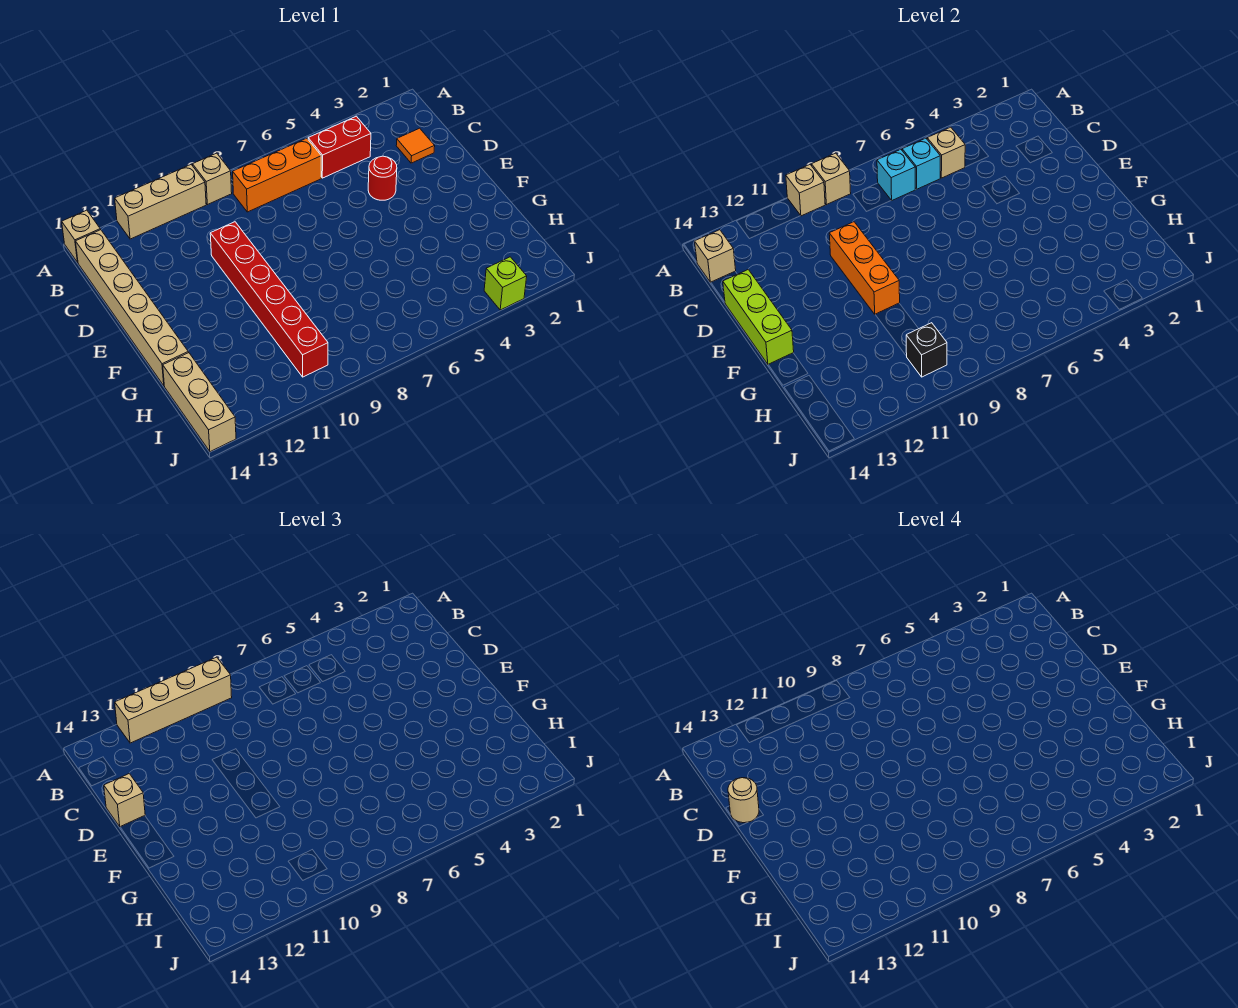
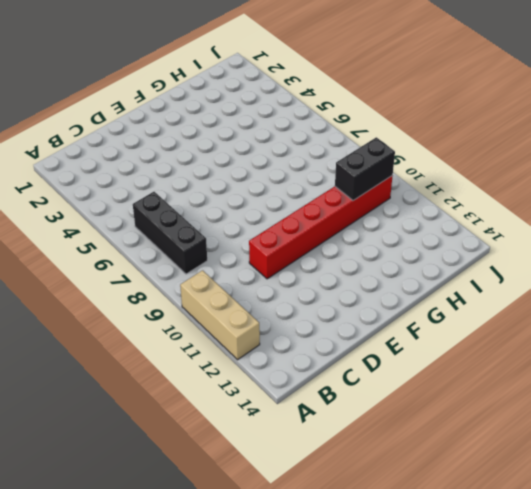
black brick B6:B8 level 1 -> orange brick B6:B8 level 1
black brick H10:I10 level 2 -> black brick I10 level 2
none -> tan brick A9 level 1
none -> tan brick A14 level 1
none -> red brick B4:B5 level 1

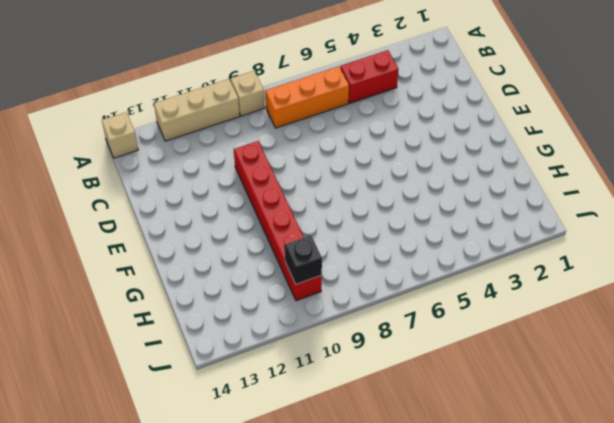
none -> tan brick B14:G14 level 1
none -> orange tile C2 level 1
none -> red round brick D4 level 1

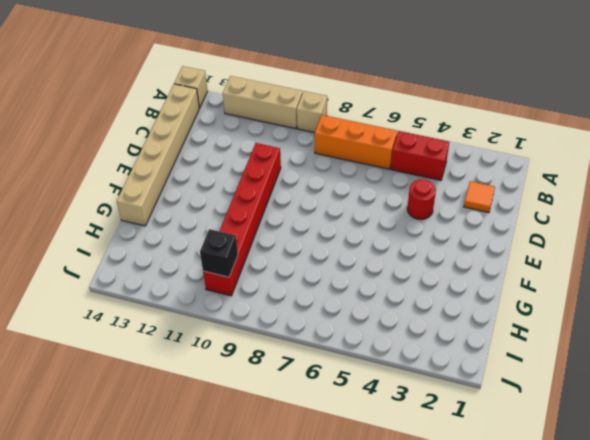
none -> tan brick H14:J14 level 1
none -> lime brick J3 level 1
none -> tan brick A9 level 2

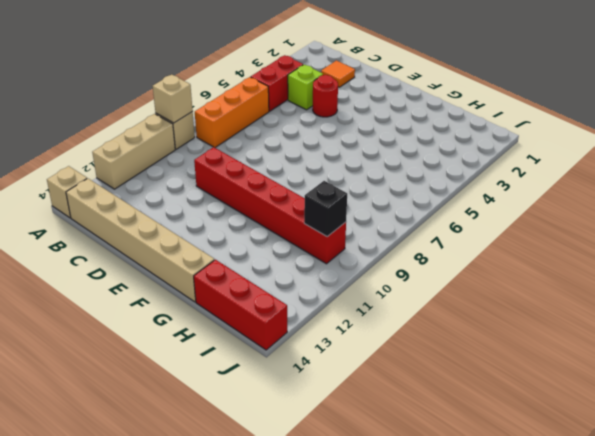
lime brick C4 level 1 -> lime brick J3 level 1
red brick H14:J14 level 1 -> tan brick H14:J14 level 1
none -> tan brick A10 level 2
none -> tan brick B5 level 2
none -> cyan brick B6 level 2

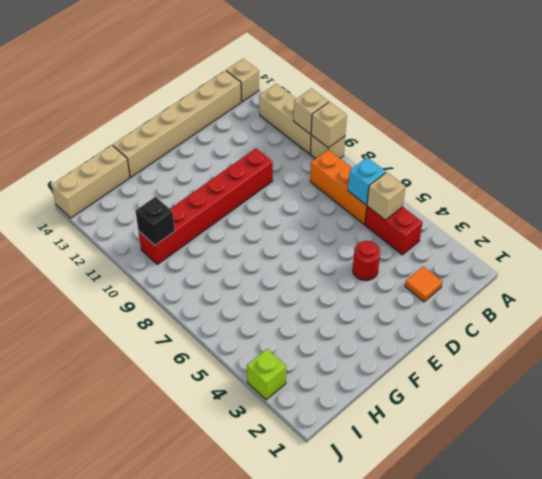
none -> cyan brick B7 level 2
none -> tan brick B14 level 2
none -> orange brick D10:F10 level 2

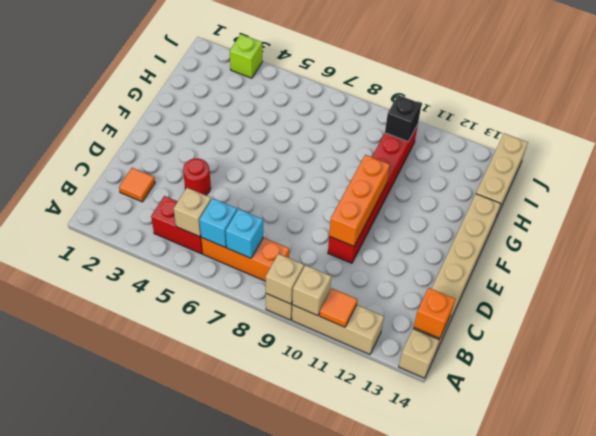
orange tile A11 level 2 -> none
orange brick B14 level 2 -> tan brick B14 level 2
none -> lime brick D14:F14 level 2
none -> tan brick A9:A12 level 3
none -> tan brick D14 level 3

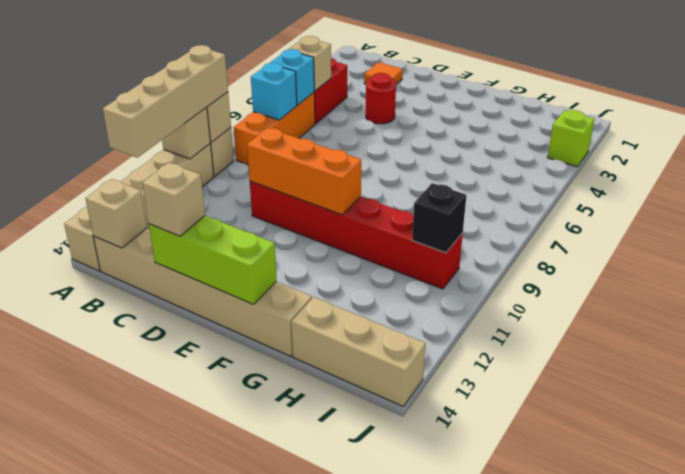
none -> tan round brick D14 level 4

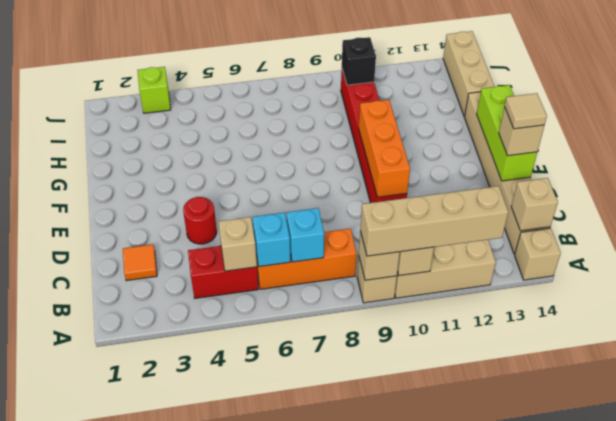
tan tile D14 level 4 -> tan round brick D14 level 4

